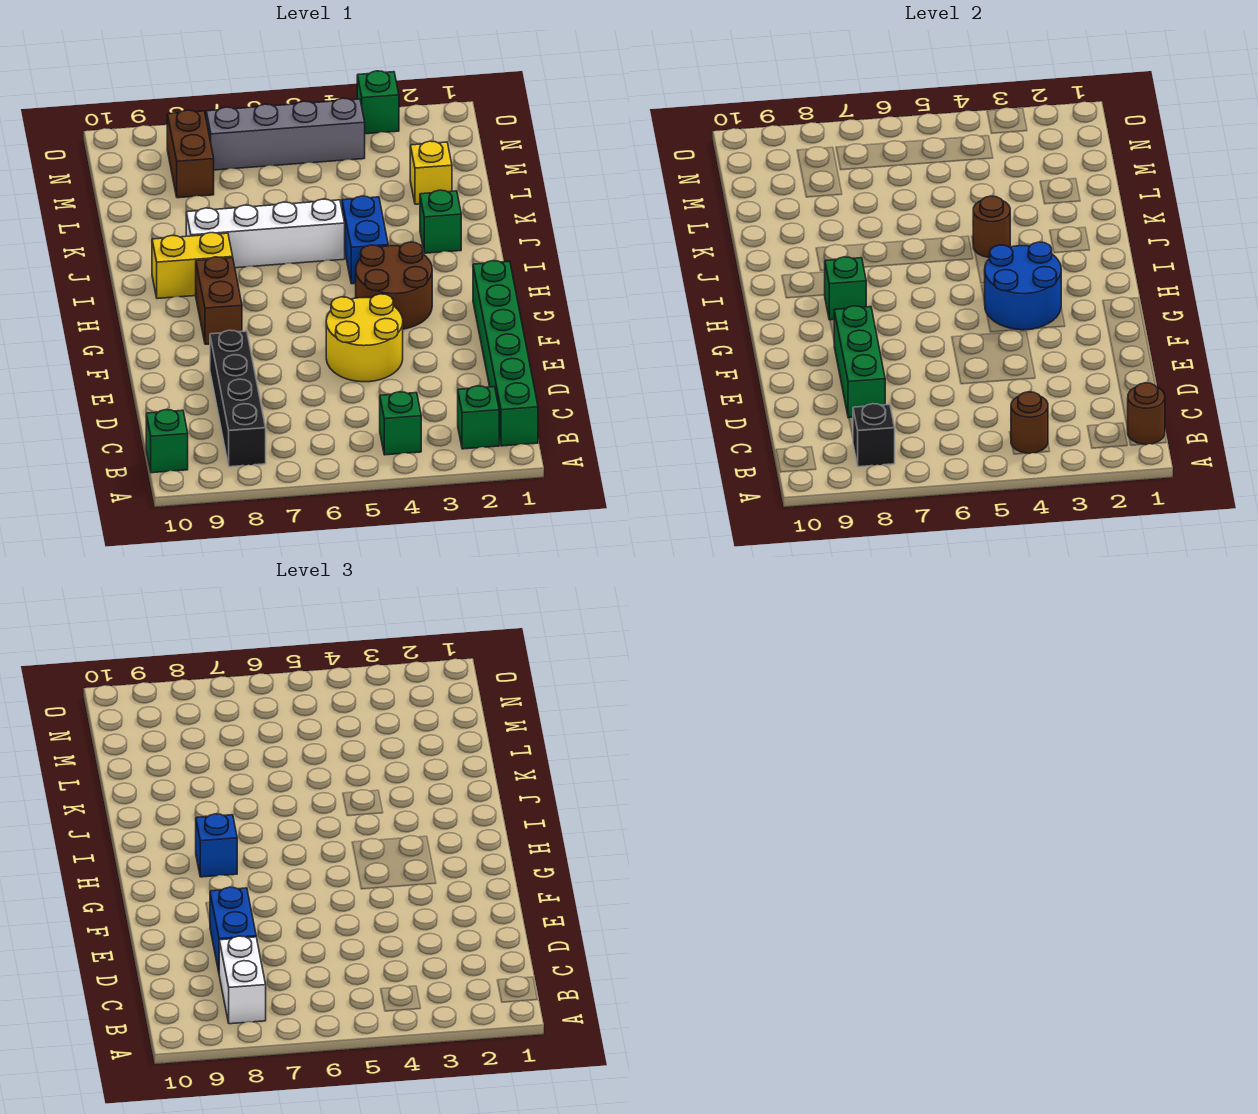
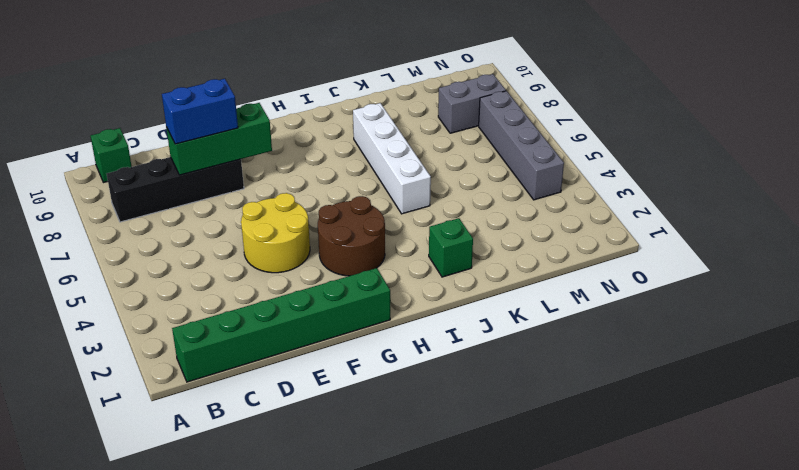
grey brick M8:N8 level 1 -> brown brick M8:N8 level 1
none -> green brick B2 level 1
none -> green brick B4 level 1
none -> brown brick G8:H8 level 1

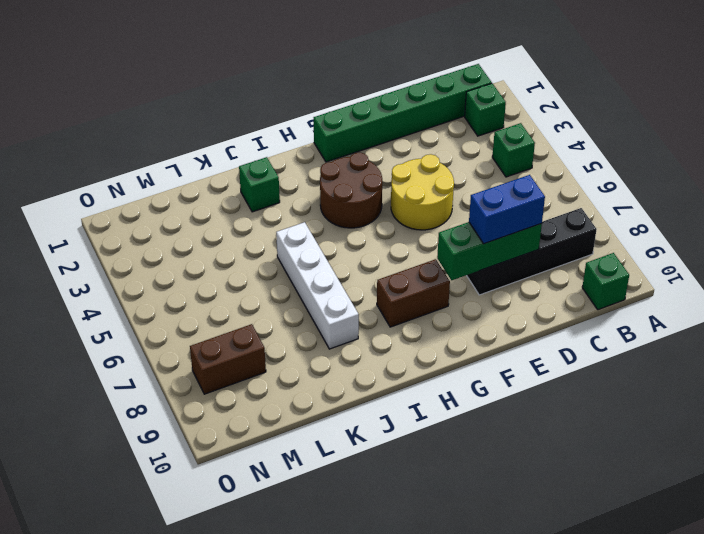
none -> blue brick I4:J4 level 1
none -> yellow brick I8:I9 level 1
none -> yellow brick L2 level 1

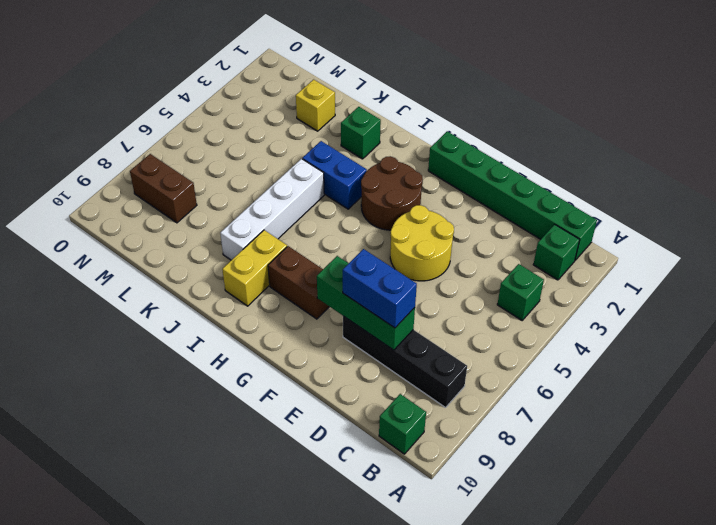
none -> grey brick N4:N7 level 1
none -> green brick O3 level 1
none -> brown round brick B1 level 2

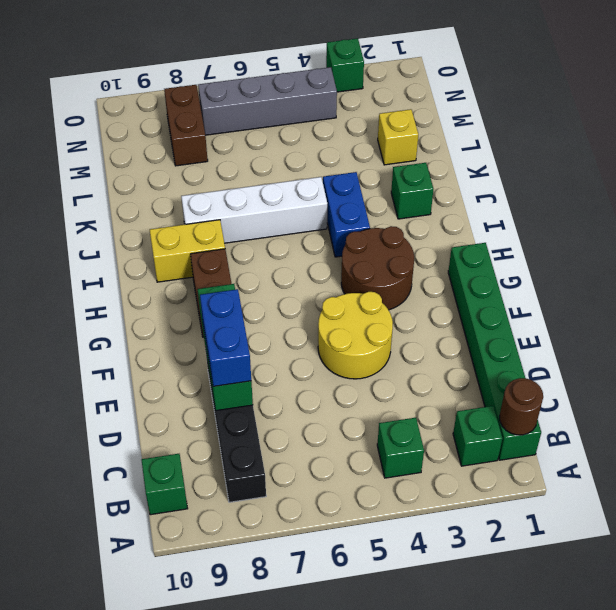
none -> brown round brick B4 level 2
none -> black brick B8 level 2
none -> blue round brick G3:H4 level 2

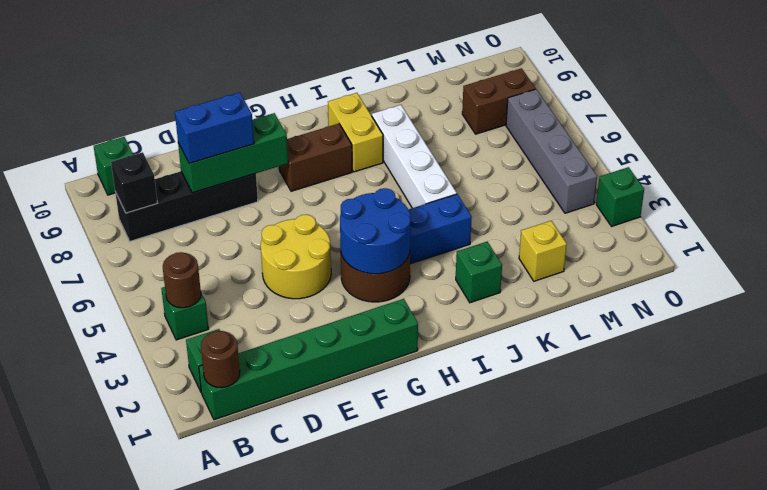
none -> green brick H8 level 2
none -> brown round brick J4 level 2
none -> white brick B8:C8 level 3

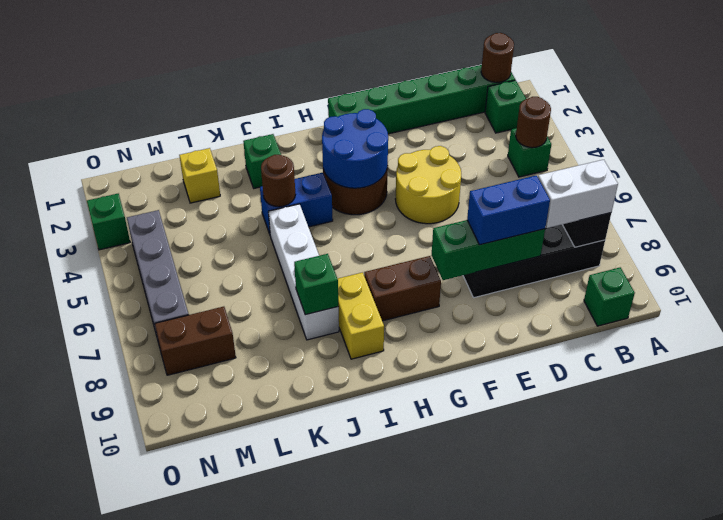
green brick J8 level 2 -> green brick H8 level 2
none -> blue brick H8 level 3

